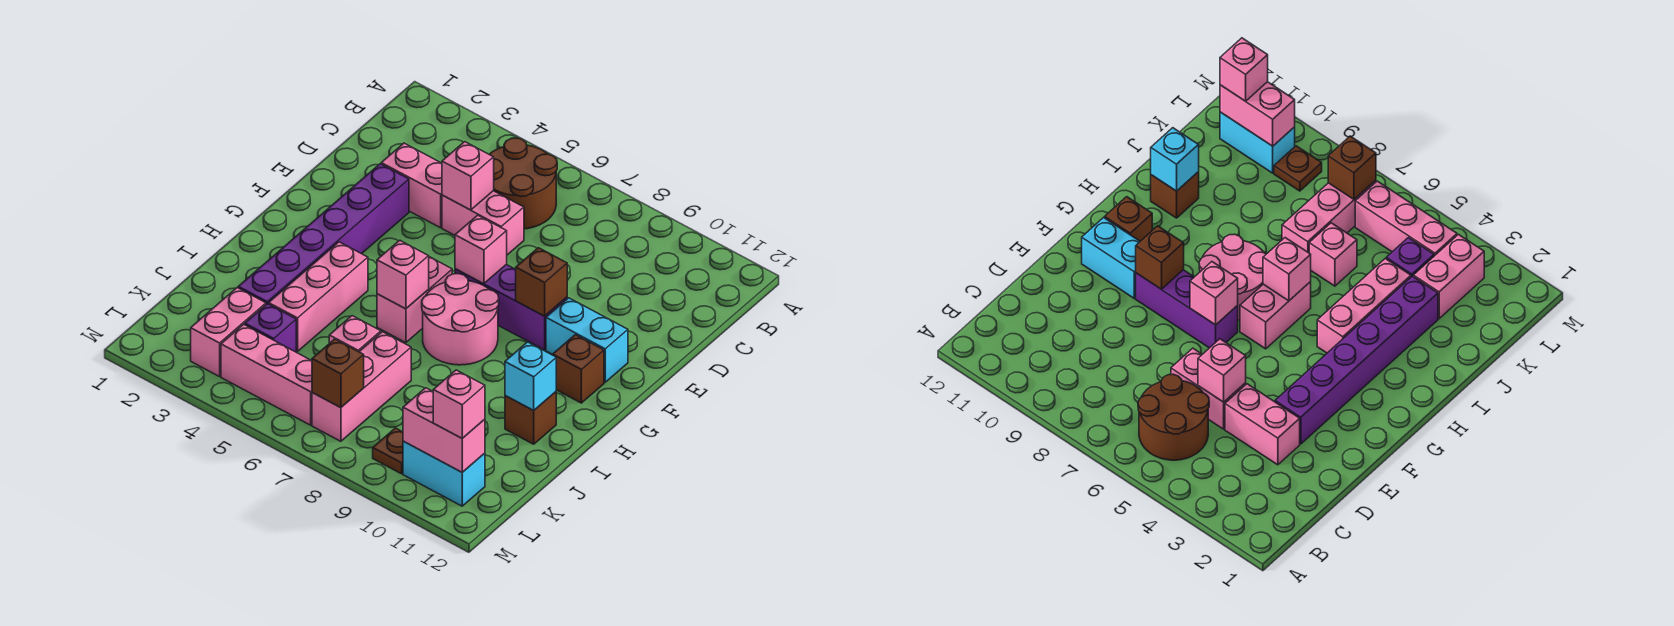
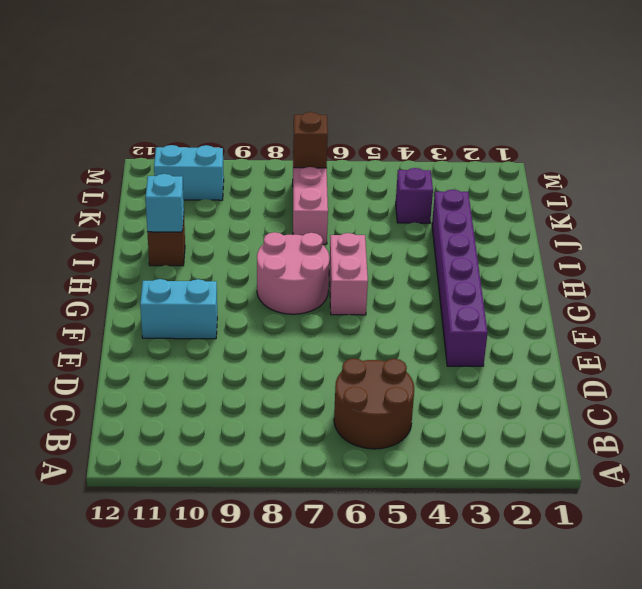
none -> pink brick D3:D4 level 1
none -> pink brick D5:D6 level 1
none -> purple brick F7:F9 level 1

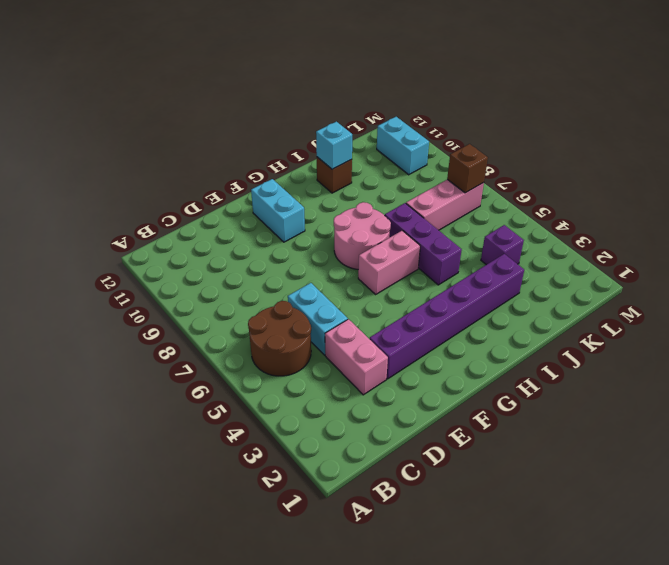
cyan brick D5:D6 level 1 -> pink brick D5:D6 level 1
purple brick I5:I7 level 1 -> purple brick F7:F9 level 1
none -> brown brick G11 level 1
none -> pink brick H4:J4 level 1
none -> pink brick J6 level 1

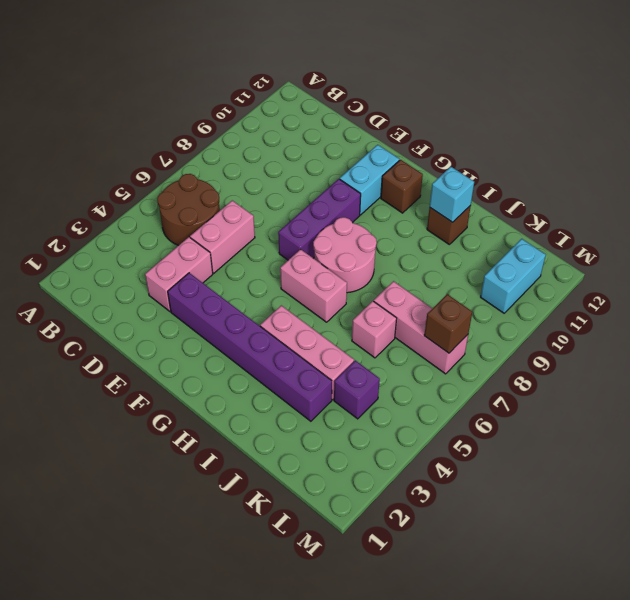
none -> pink brick K3:L3 level 1
none -> pink brick L4:L6 level 1
none -> brown plate L9 level 1

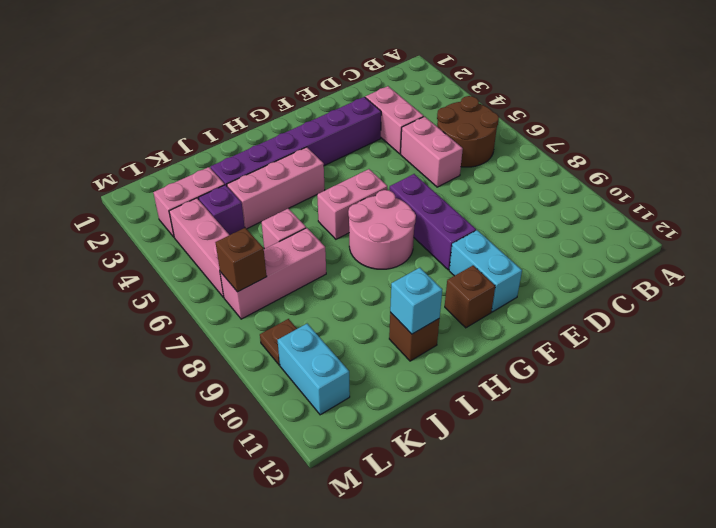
none -> pink brick D5 level 2
none -> pink brick F7 level 2
none -> brown brick F9 level 2

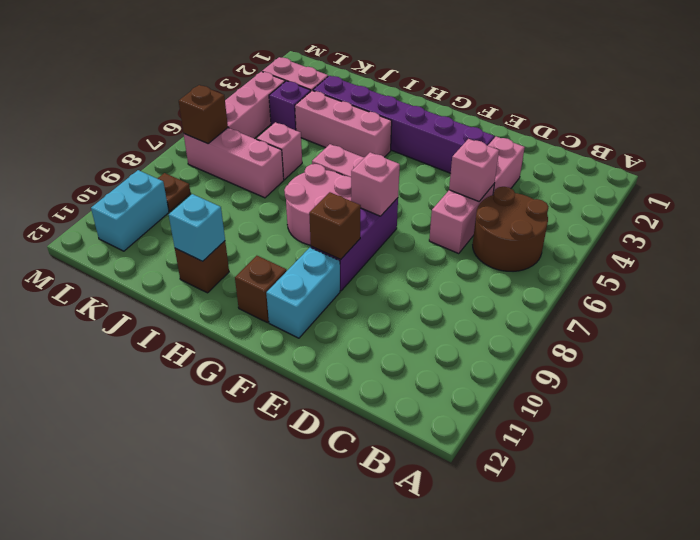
none -> pink brick H6 level 2
none -> pink brick L10:L11 level 2
none -> pink brick L11 level 3

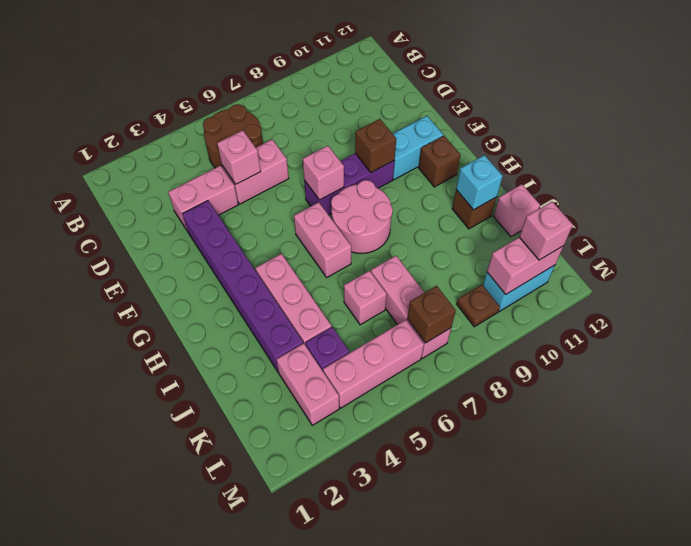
pink brick J12 level 1 -> pink brick H6 level 2

